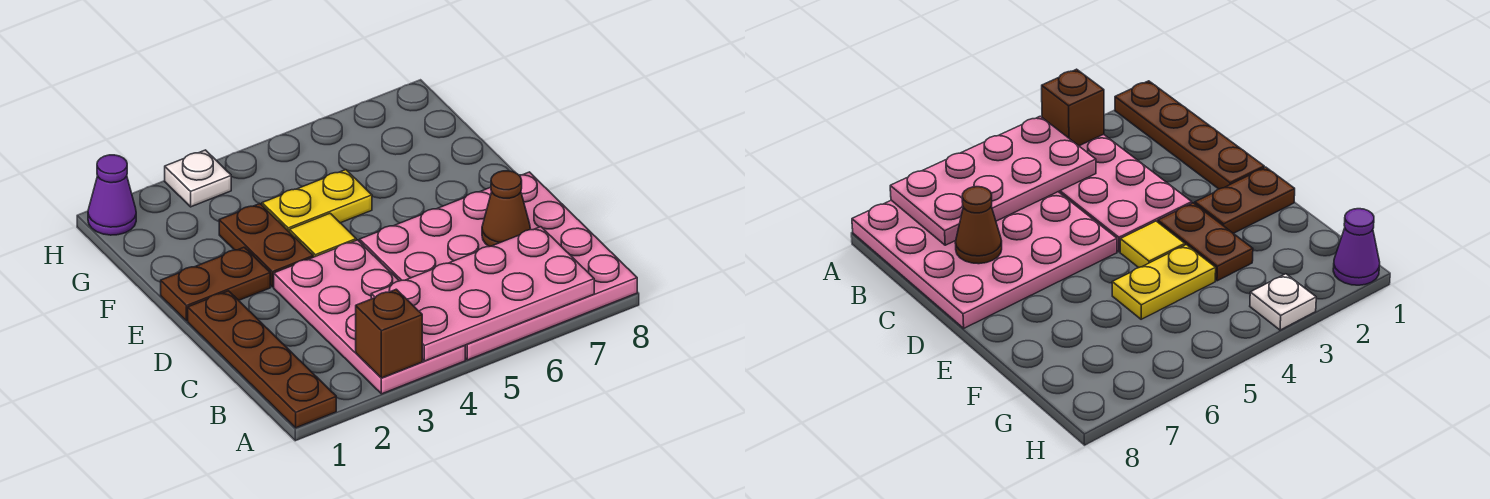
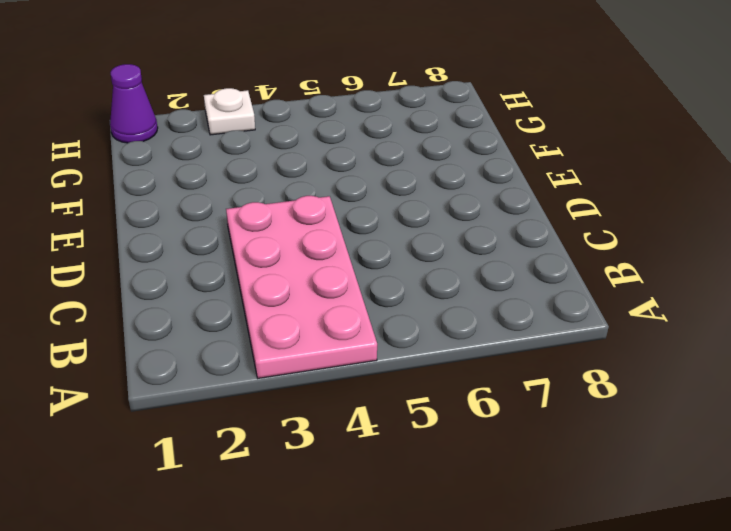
none -> brown plate A1:D1 level 1
none -> pink plate A5:D8 level 1
none -> brown plate E1:E2 level 1

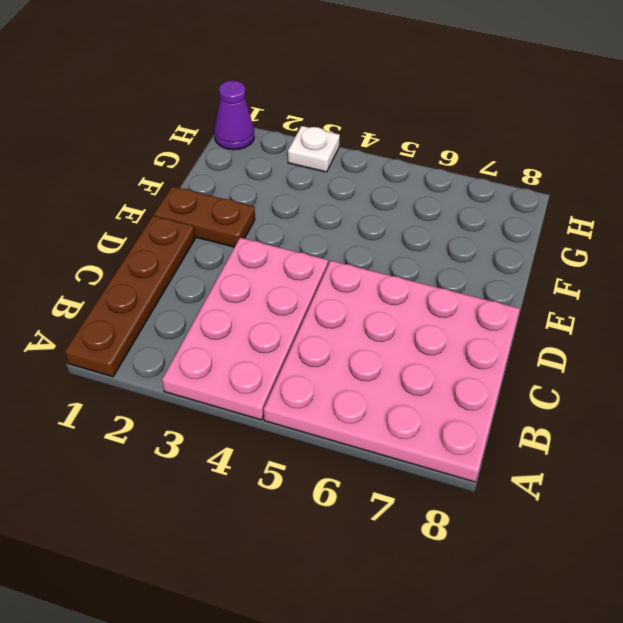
none -> brown plate E3:F3 level 1
none -> yellow tile E4 level 1
none -> yellow plate F4:F5 level 1

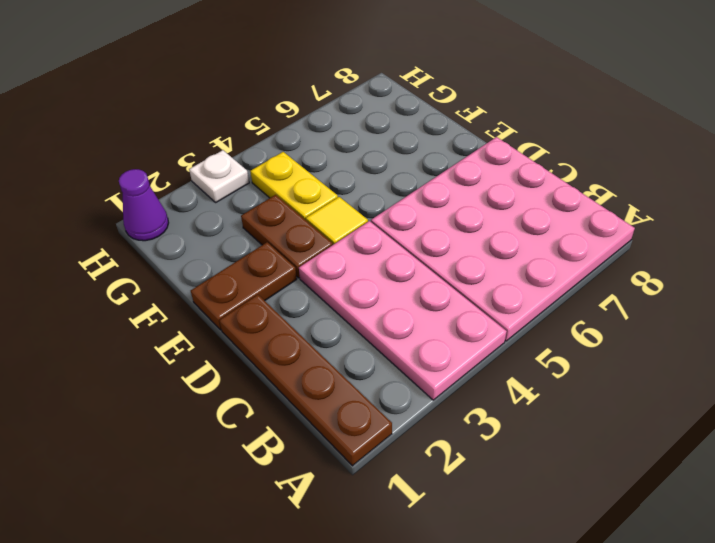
yellow plate F4:G4 level 1 -> yellow plate F4:F5 level 1
none -> brown brick A3 level 2
none -> pink plate A4:B7 level 2
none -> brown cone C7 level 2

